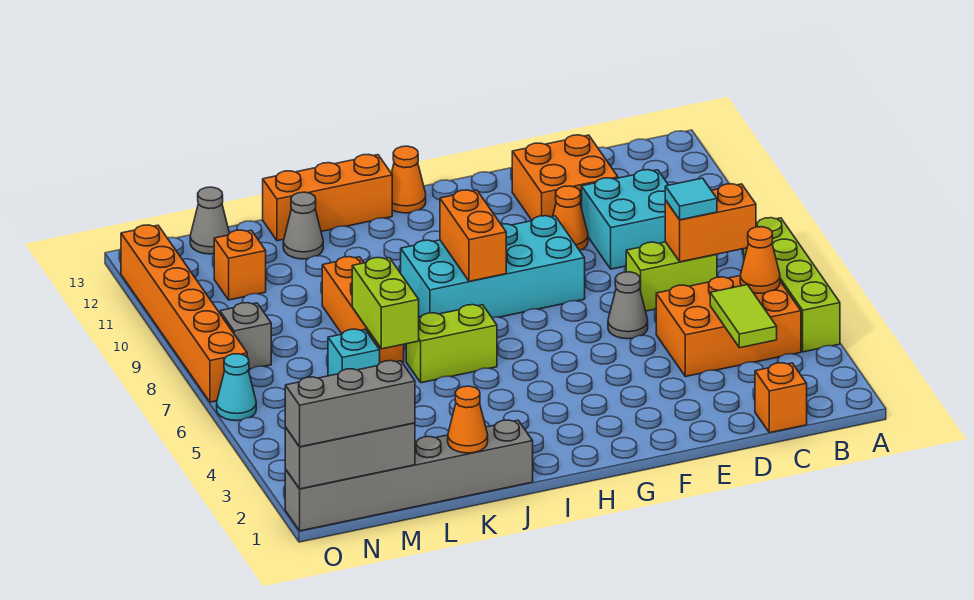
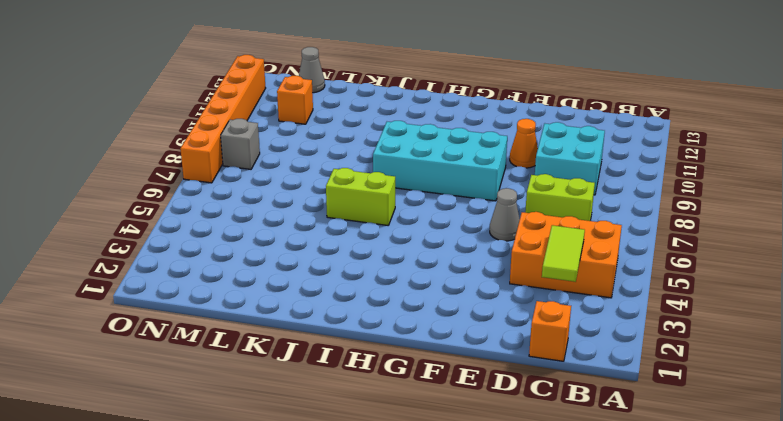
none -> lime brick A4:A7 level 1
none -> orange brick D11:E12 level 1
none -> orange cone H13 level 1
none -> orange brick I13:K13 level 1

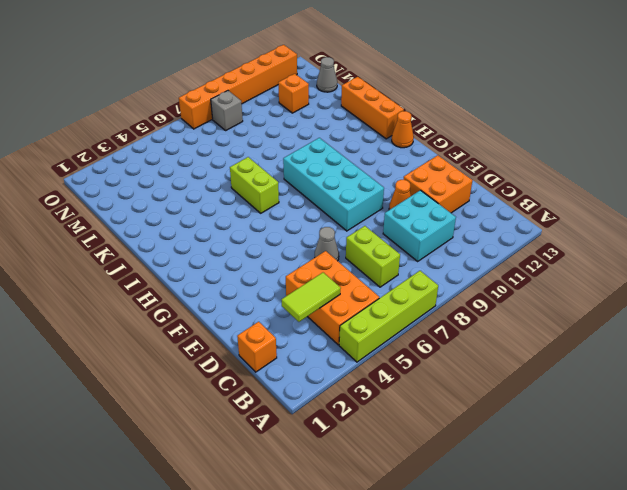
none -> grey brick J1:O1 level 1
none -> orange brick K7:K9 level 1
none -> grey cone K12 level 1
none -> cyan brick L6 level 1

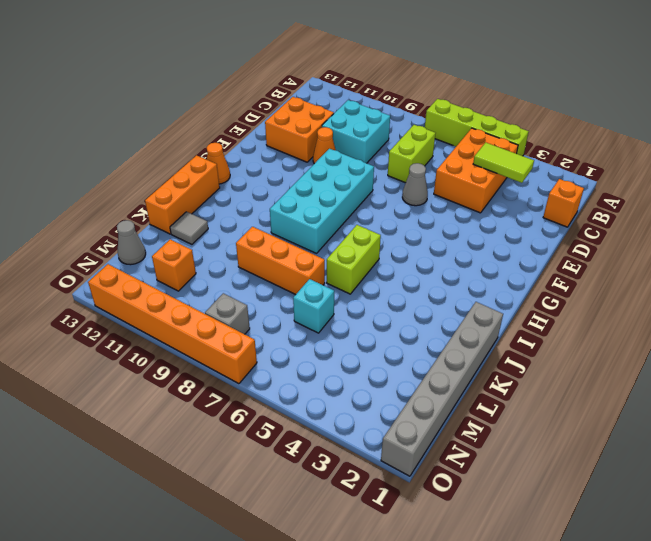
grey tile K12 level 1 -> grey cone K12 level 1
none -> cyan cone O6 level 1
none -> orange cone B5 level 2
none -> orange brick B7:C7 level 2
none -> orange brick H8:H9 level 2

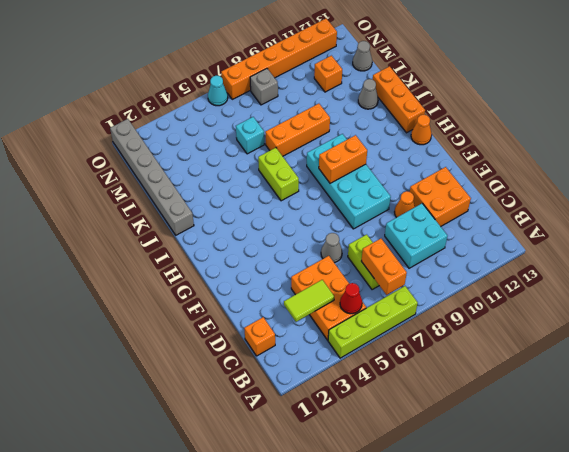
red cone B5 level 2 -> orange cone B5 level 2
none -> orange cone K1 level 2
none -> lime brick K6:K7 level 2
none -> grey brick M1:O1 level 2
none -> cyan tile C7 level 3

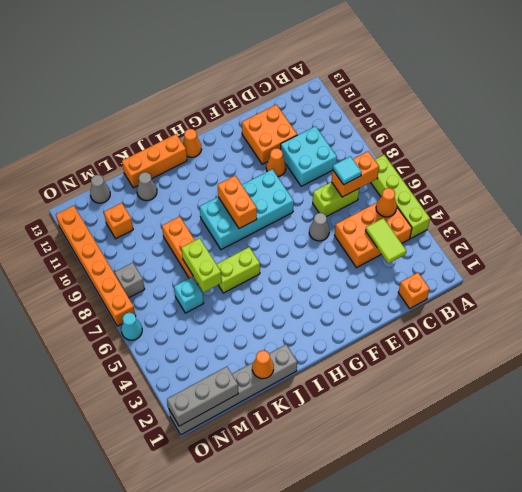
none -> grey brick M1:O1 level 3

